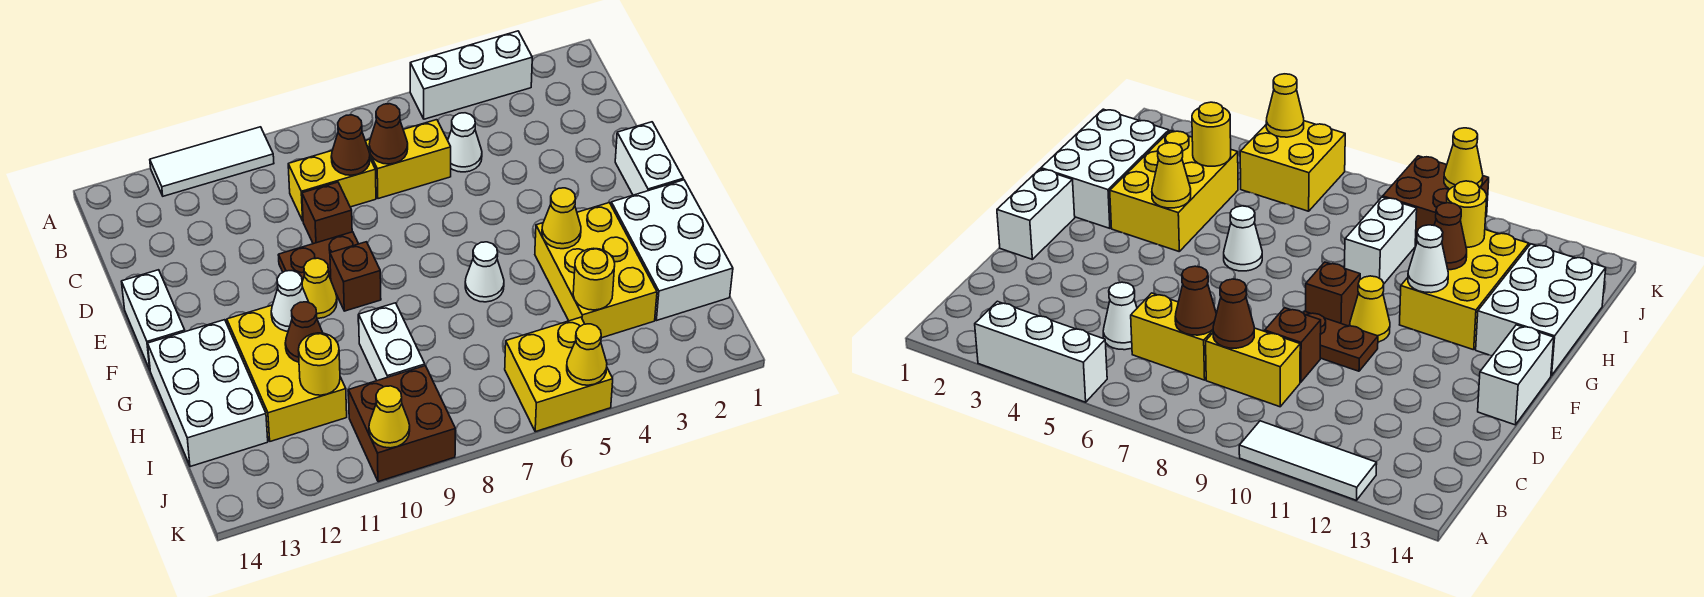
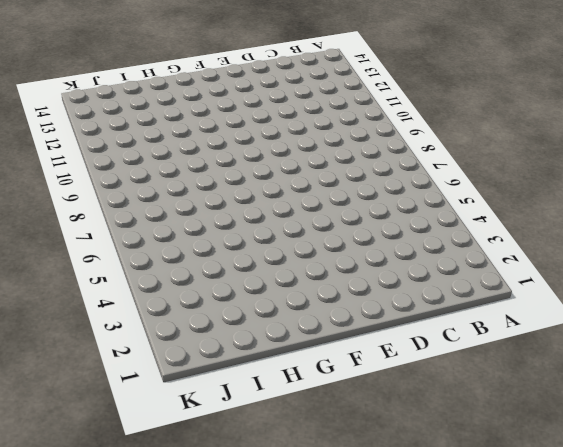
none -> white brick A3:A5 level 1
none -> white tile A10:A12 level 1
none -> white cone C5 level 1

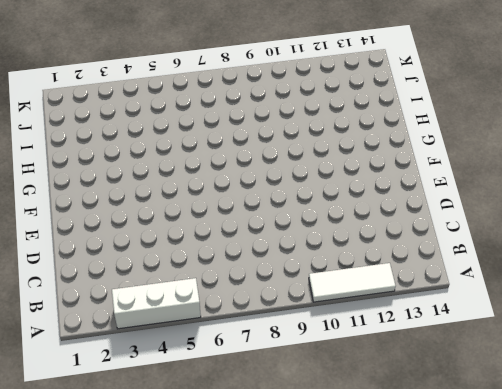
none -> white cone C5 level 1
none -> yellow brick C6:C7 level 1
none -> yellow brick C8:C9 level 1

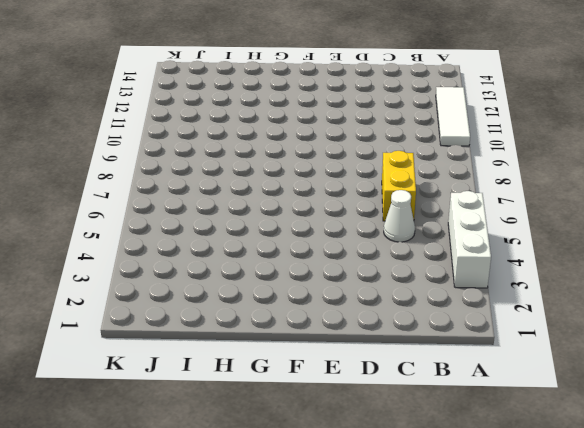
none -> yellow brick C8:C9 level 1
none -> brown brick D9 level 1
none -> white brick E1:F1 level 1

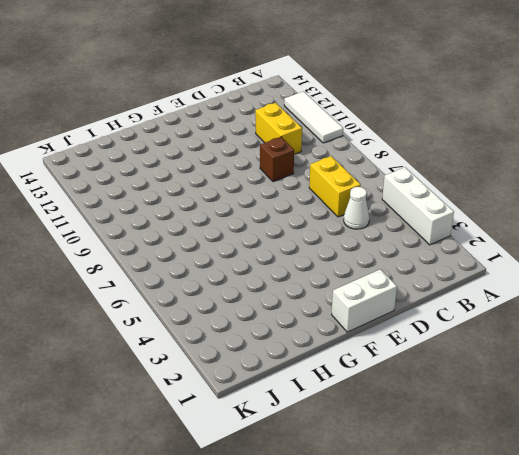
yellow brick C10:C11 level 1 -> yellow brick C8:C9 level 1
none -> brown plate E9:E10 level 1
none -> white brick E14:F14 level 1
none -> brown brick F9 level 1

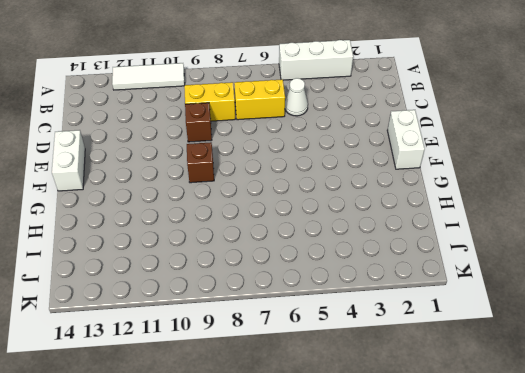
none -> brown plate E9:E10 level 1
none -> yellow cone F10 level 1
none -> white brick G1:I2 level 1

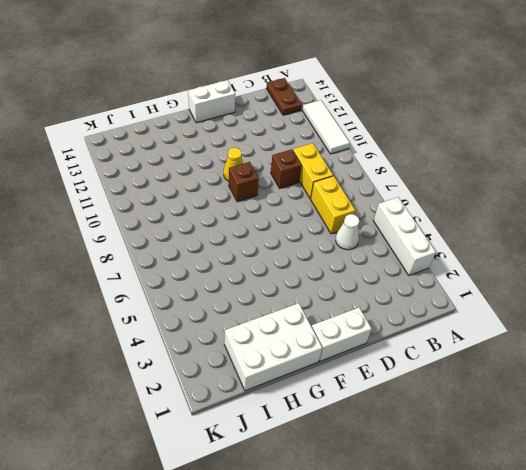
brown plate B13:B14 level 1 -> brown plate E9:E10 level 1
none -> yellow brick G3:I4 level 1
none -> white cone G6 level 1
none -> yellow brick G11:I12 level 1

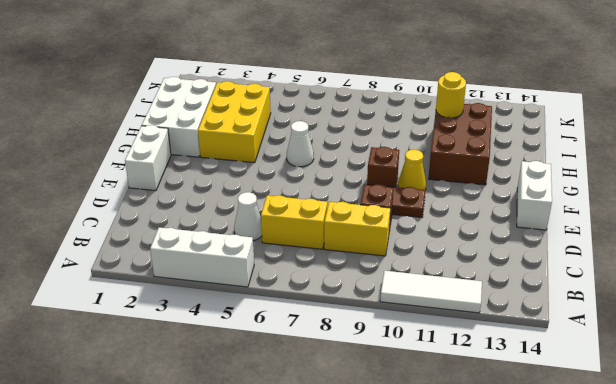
brown brick G11:I12 level 1 -> yellow brick G11:I12 level 1
none -> white brick G13:I14 level 1
none -> white brick H9:I9 level 1
none -> yellow brick J5:K6 level 1

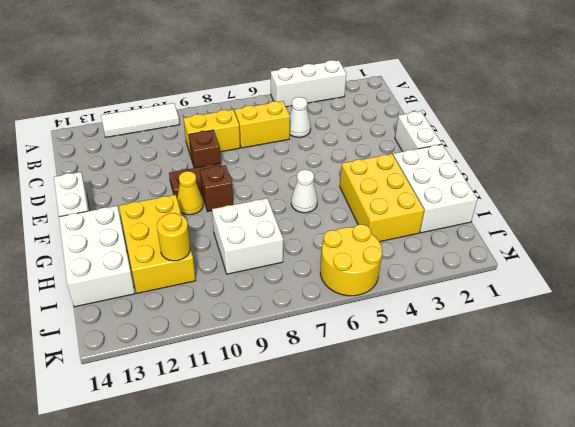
white brick H8:I9 level 1 -> white brick H9:I9 level 1
yellow round brick J5:K6 level 1 -> yellow brick J5:K6 level 1
none -> brown brick J9:K10 level 1
none -> brown cone C7 level 2
none -> brown cone C8 level 2

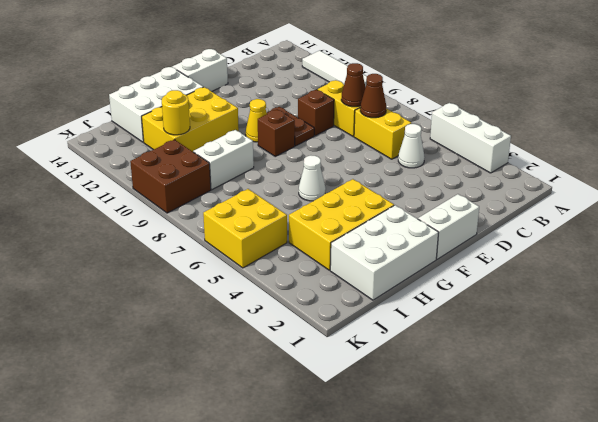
none -> yellow cone G4 level 2
none -> white cone G11 level 2
none -> brown cone H11 level 2

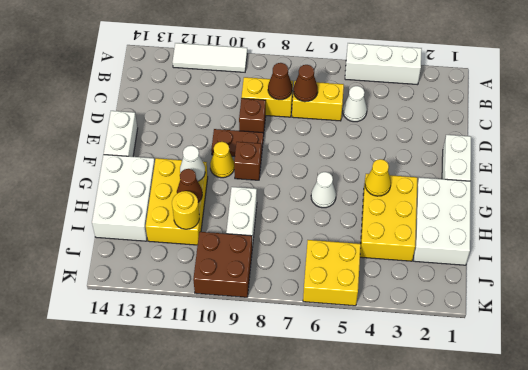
none -> yellow round brick I4 level 2
none -> yellow cone K5 level 2
none -> yellow cone K10 level 2

